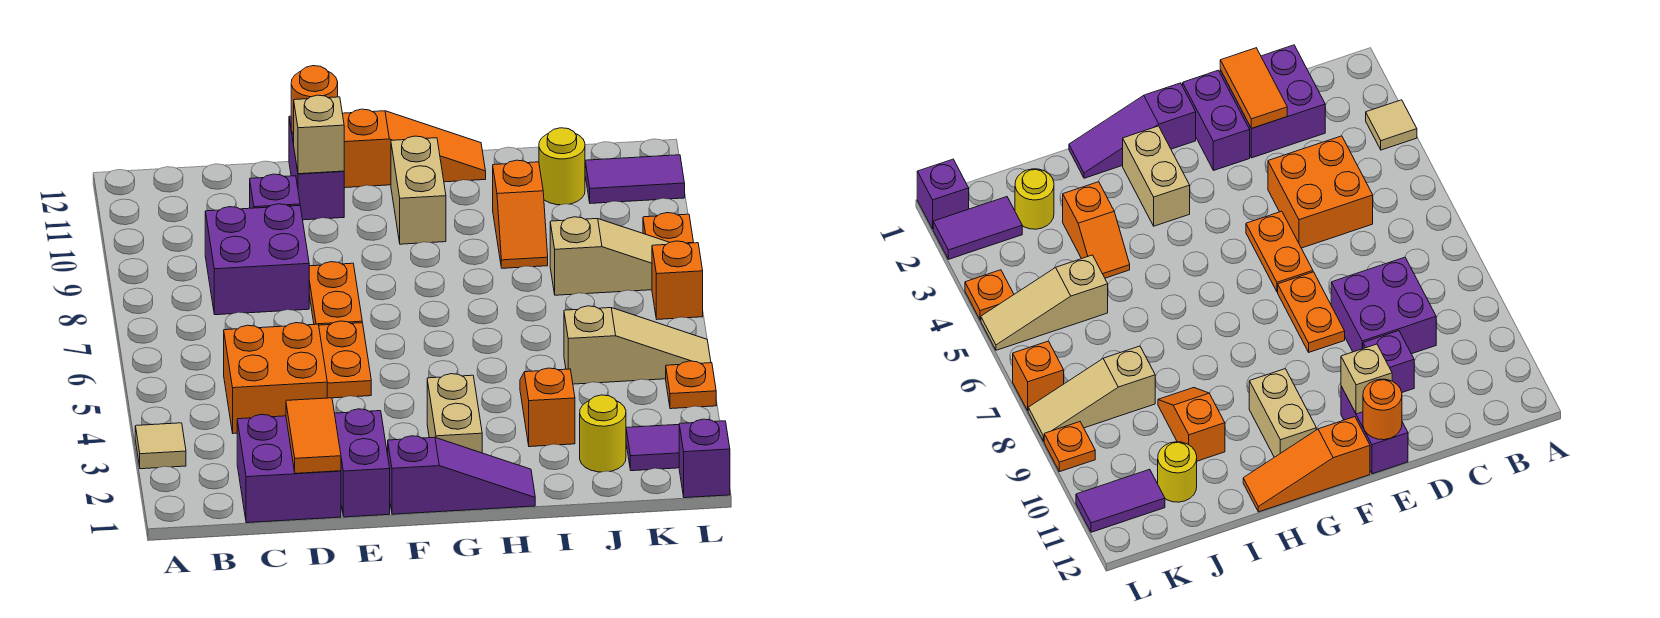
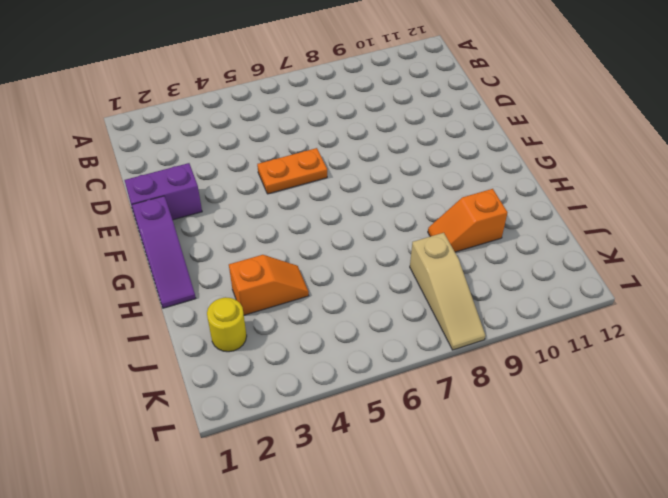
none -> tan tile A3 level 1
none -> purple brick C1:D2 level 1
none -> orange brick C4:D5 level 1

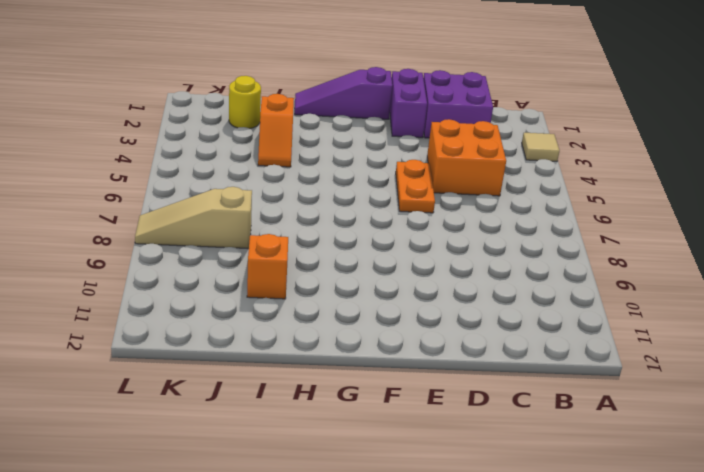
none -> purple brick C8:D9 level 1
none -> purple brick D10 level 1
none -> orange plate E7:E8 level 1

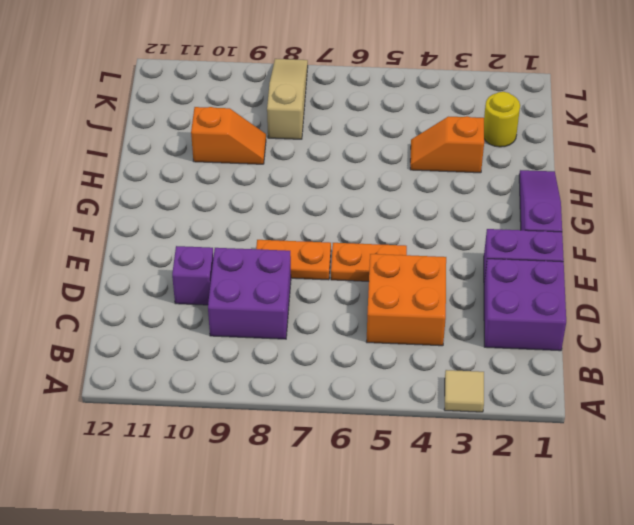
none -> purple brick E11:E12 level 1
none -> orange slope F12:H12 level 1 top F
none -> tan brick G2:G3 level 1

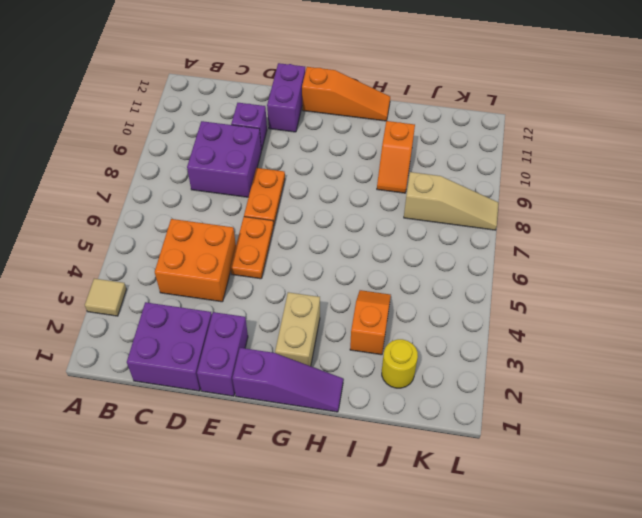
none -> tan brick G10:G11 level 1
none -> tan slope J5:L5 level 1 top J
none -> yellow round brick J11 level 1

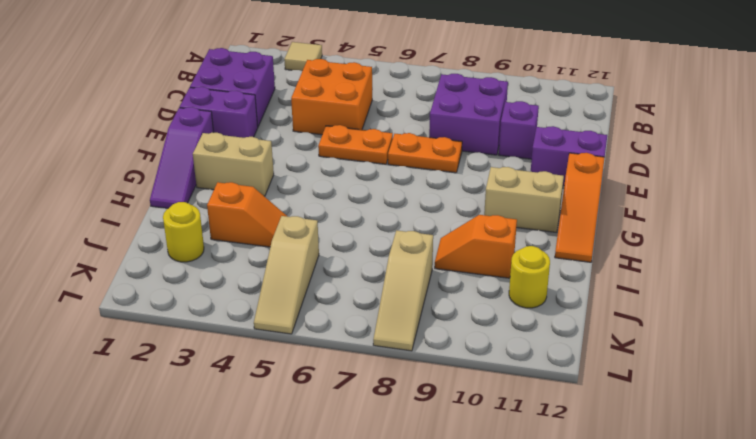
none -> purple tile K2:L2 level 1
none -> purple tile K11:L11 level 1
none -> purple brick L1 level 1

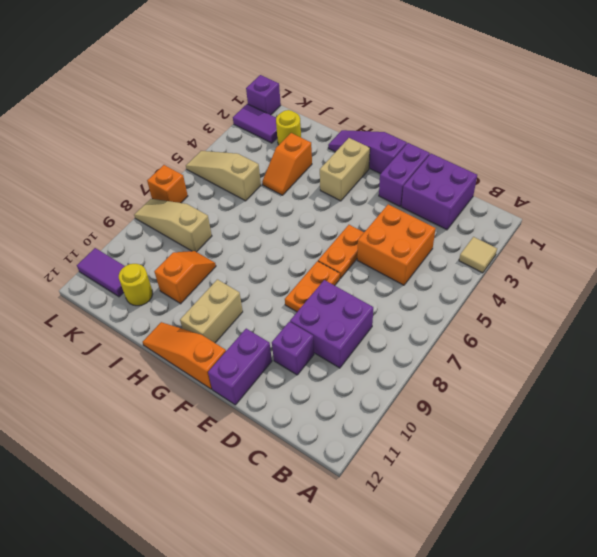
none -> orange plate L4 level 1
none -> orange plate L9 level 1
none -> orange tile D1:D2 level 2

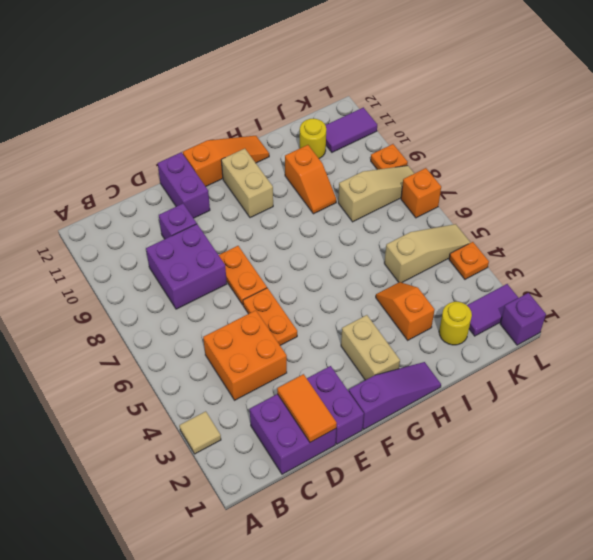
none -> tan brick E11 level 2
none -> orange round brick E12 level 2

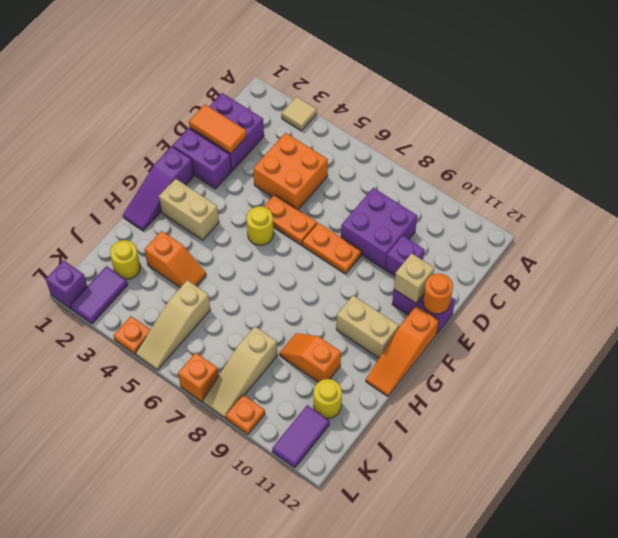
yellow round brick F5 level 1 -> none

